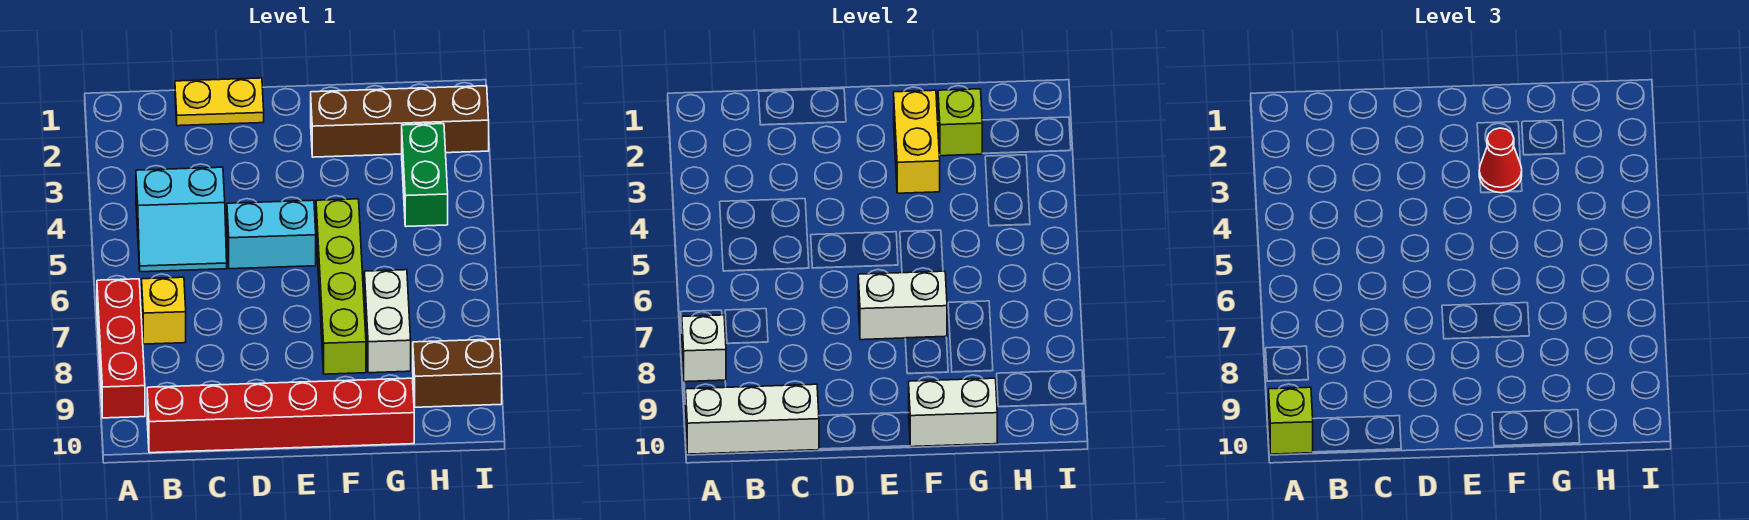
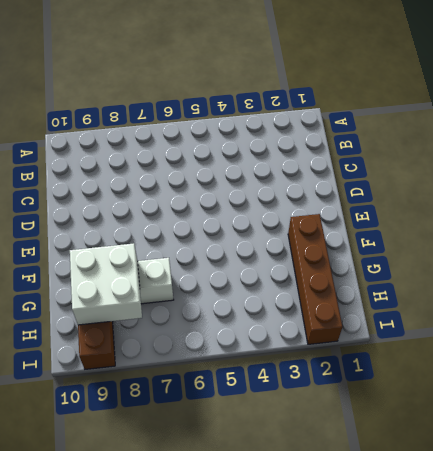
white brick G8:H9 level 2 -> none
none -> red brick A7:A9 level 1
none -> cyan slope B4:C5 level 1 top 4
none -> yellow brick B7 level 1

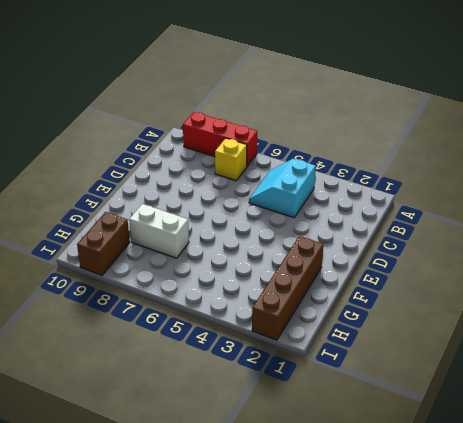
none -> red brick B10:G10 level 1
none -> yellow plate C1:D1 level 1
none -> cyan brick D5:E5 level 1

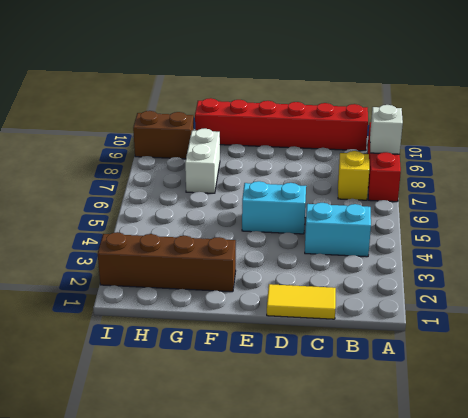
yellow tile C1:D1 level 1 -> yellow plate C1:D1 level 1
none -> lime brick F5:F8 level 1
none -> green brick H3:H4 level 1
none -> white brick A10:C10 level 2

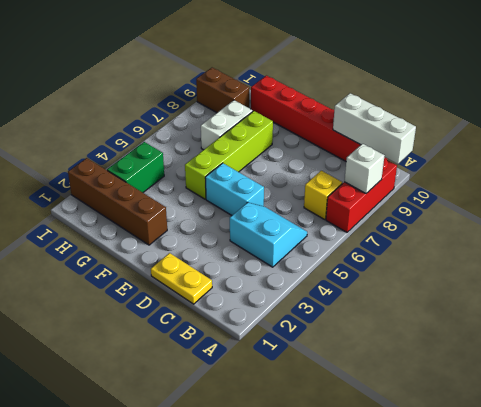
none -> white brick E7:F7 level 2
none -> yellow brick F2:F3 level 2
none -> white brick F10:G10 level 2

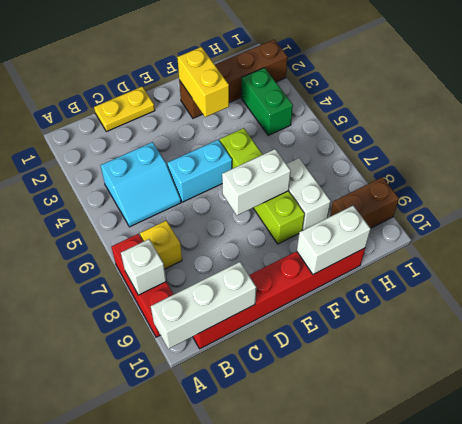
none -> lime brick G2 level 2
none -> lime brick A10 level 3
none -> red cone F3 level 3

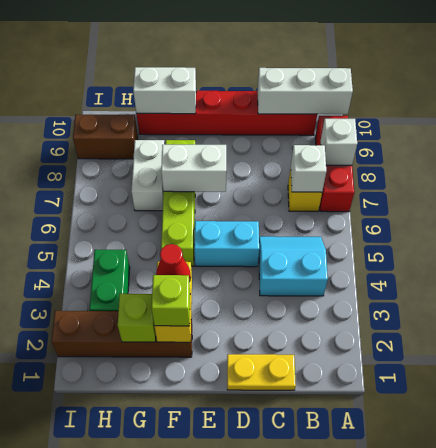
white brick B7 level 2 -> none
lime brick F2 level 3 -> lime brick A10 level 3

